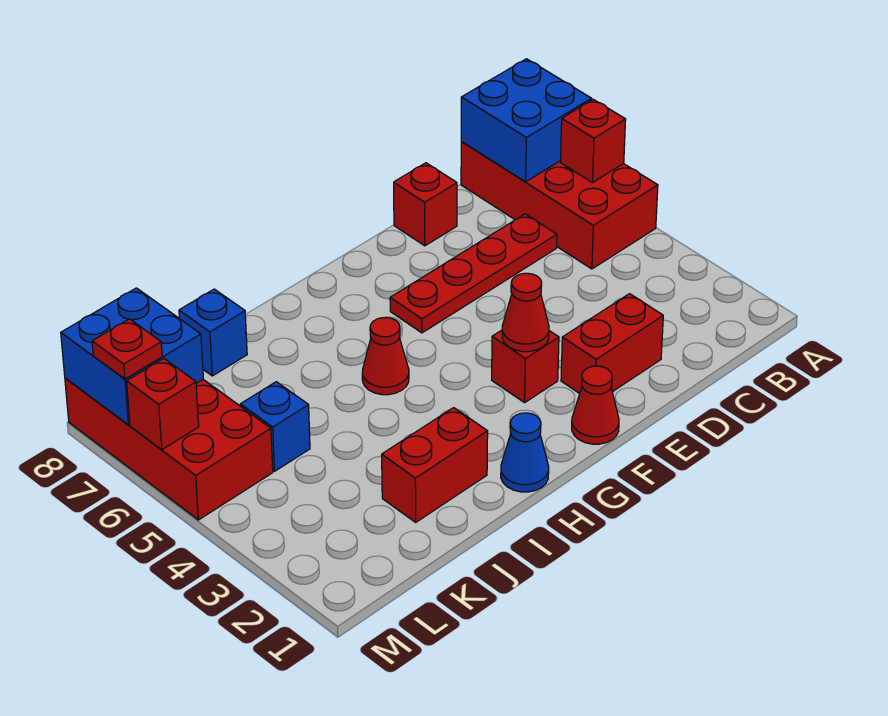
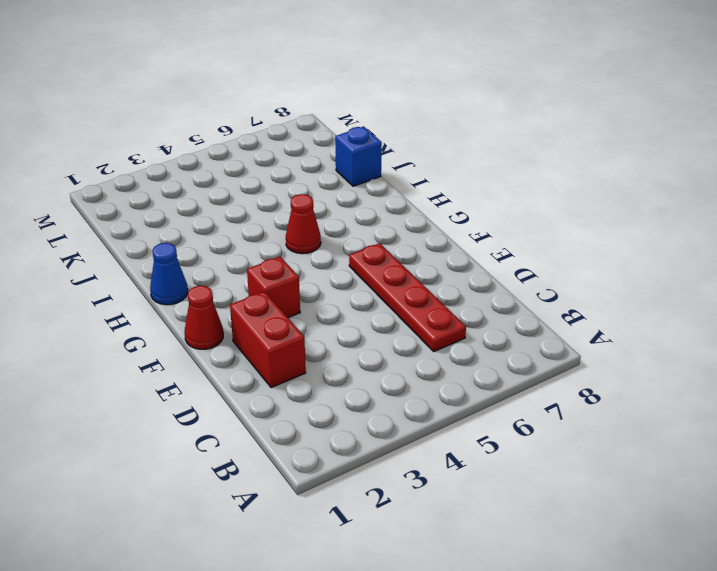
none -> red brick A5:B8 level 1
none -> red brick D8 level 1
none -> red brick I2:J2 level 1

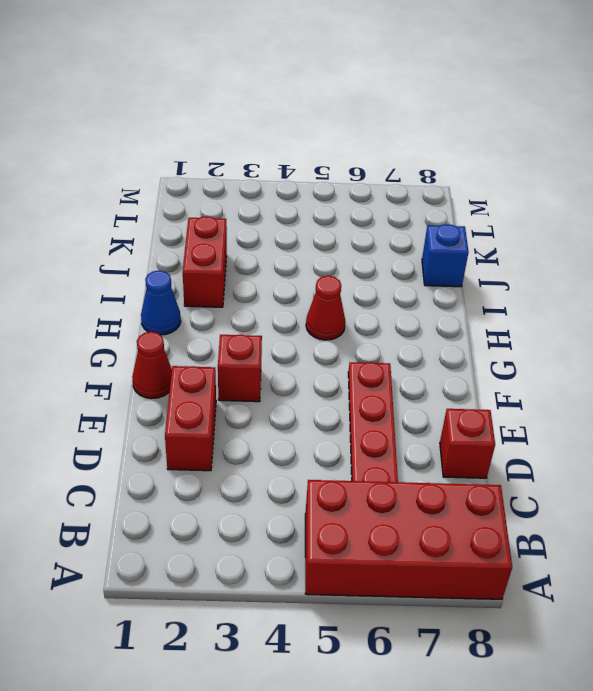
none -> blue brick K5 level 1
none -> red brick L5:M8 level 1
none -> red brick A6 level 2

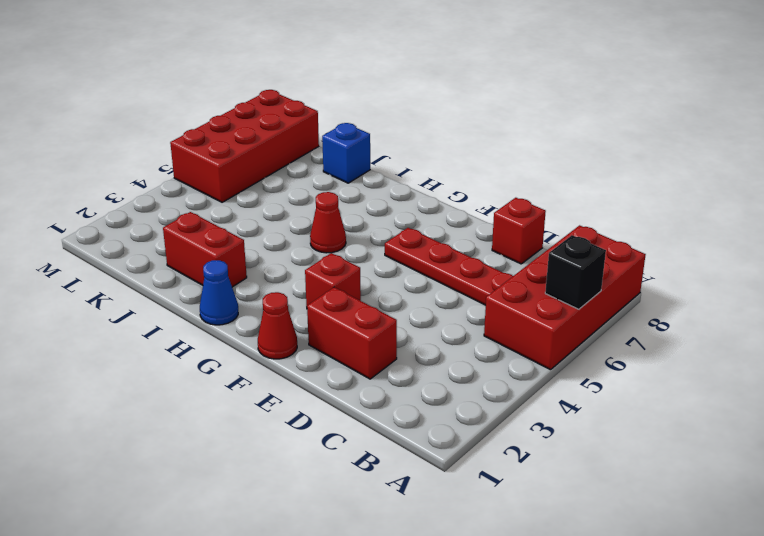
black brick A6 level 2 -> red brick A6 level 2
none -> blue brick K5 level 1
none -> blue brick A7:B8 level 2
none -> red cone F3 level 2

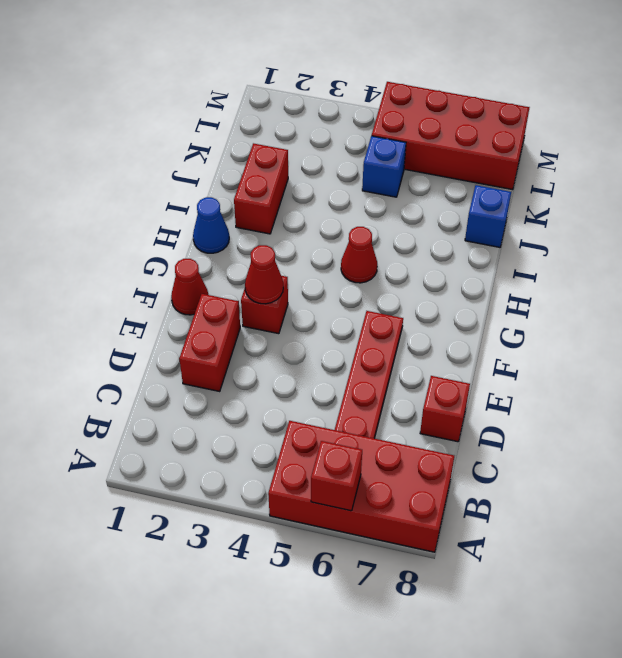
none -> blue brick A7:B8 level 2
none -> blue brick L7:M8 level 2
none -> red brick M6 level 2

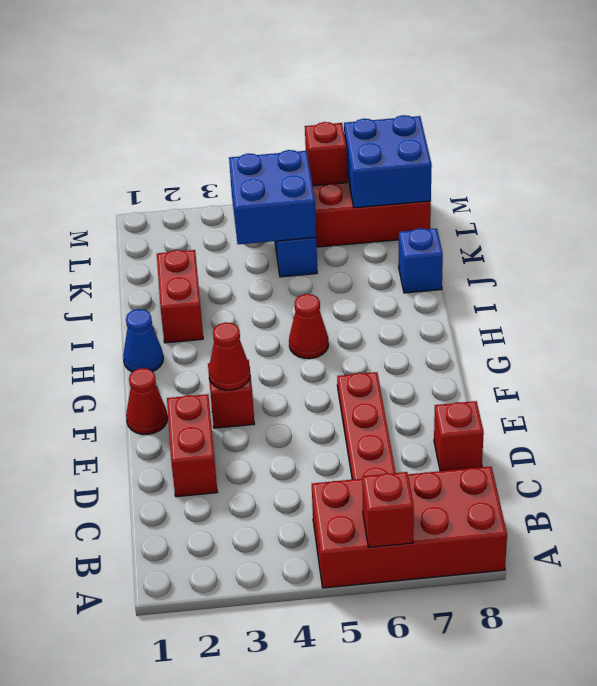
blue brick K4:L5 level 2 -> blue brick A7:B8 level 2
none -> red plate M7 level 3

